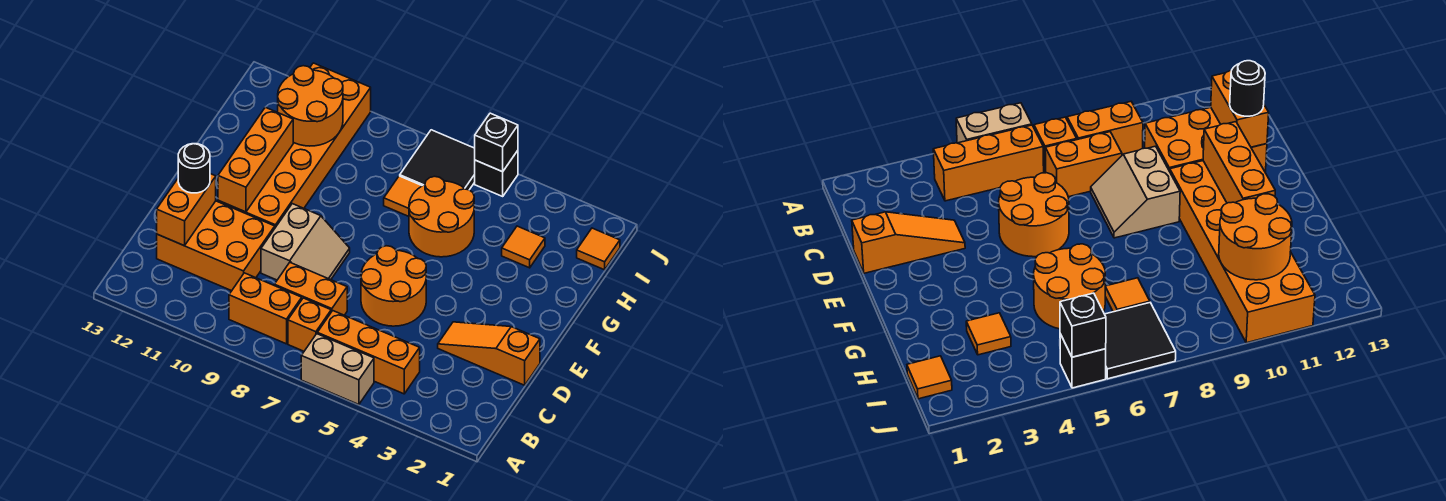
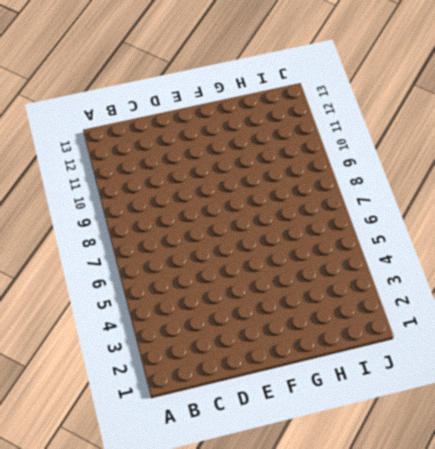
none -> tan brick A5:A6 level 1
none -> orange brick B4:B6 level 1
none -> orange brick B7 level 1

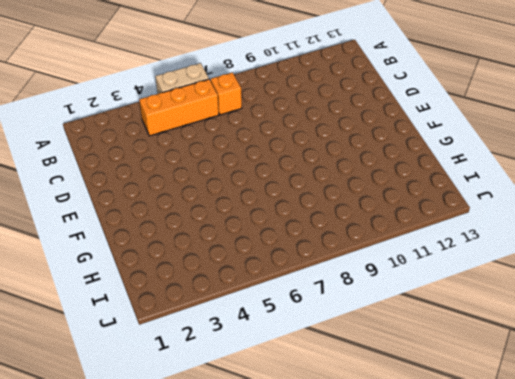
none -> orange brick B8:B9 level 1
none -> orange brick C7:C8 level 1
none -> orange brick C10:D12 level 1

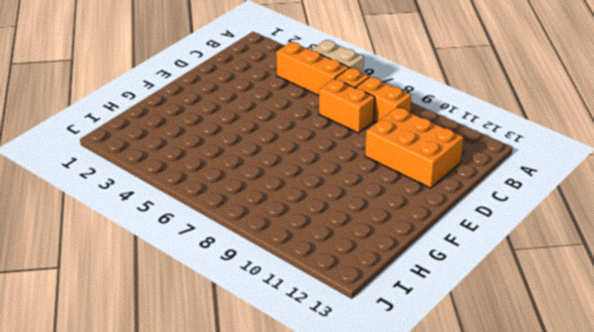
none -> orange slope D1:D3 level 1 top 1
none -> orange round brick D5:E6 level 1
none -> tan slope D8:E9 level 1 top 9

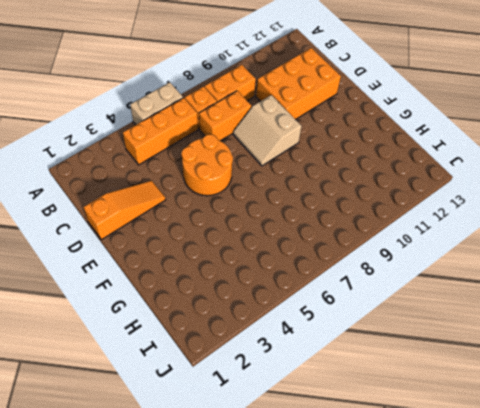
none -> orange brick E10:J11 level 1
none -> orange round brick G5:H6 level 1
none -> orange tile H3 level 1

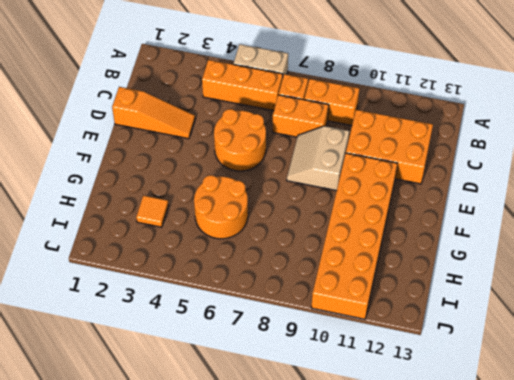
none -> orange tile H7 level 1
none -> orange tile I1 level 1
none -> black tile I6:J7 level 1

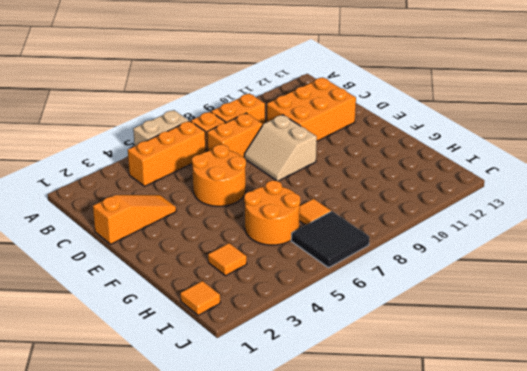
none -> orange brick E10:J11 level 1
none -> black brick J5 level 1
none -> orange brick C12:D12 level 2

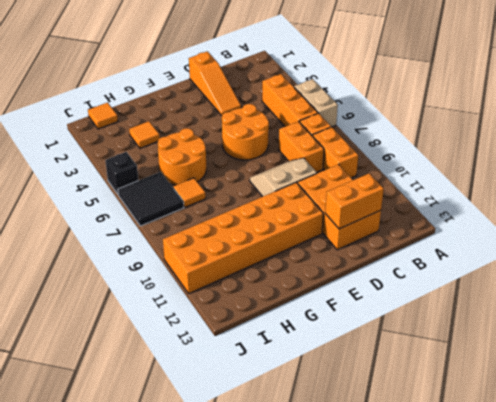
none -> orange brick E11:G11 level 2
none -> orange round brick H10:I11 level 2
none -> black brick J5 level 2

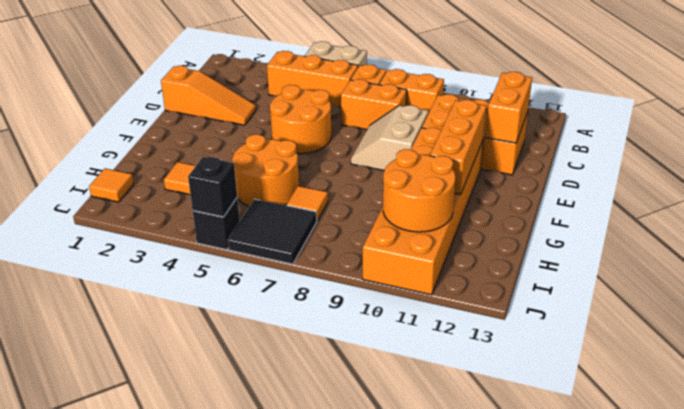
none -> black round brick D12 level 3

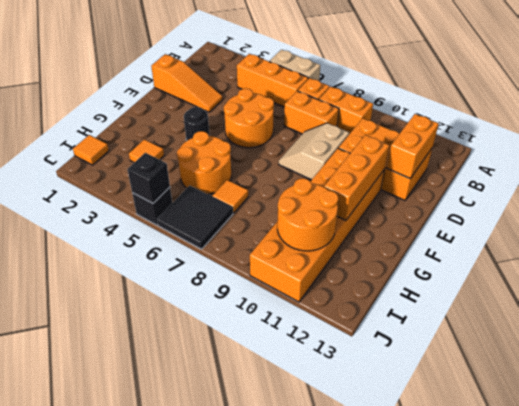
black round brick F4 level 1 -> black round brick D12 level 3

